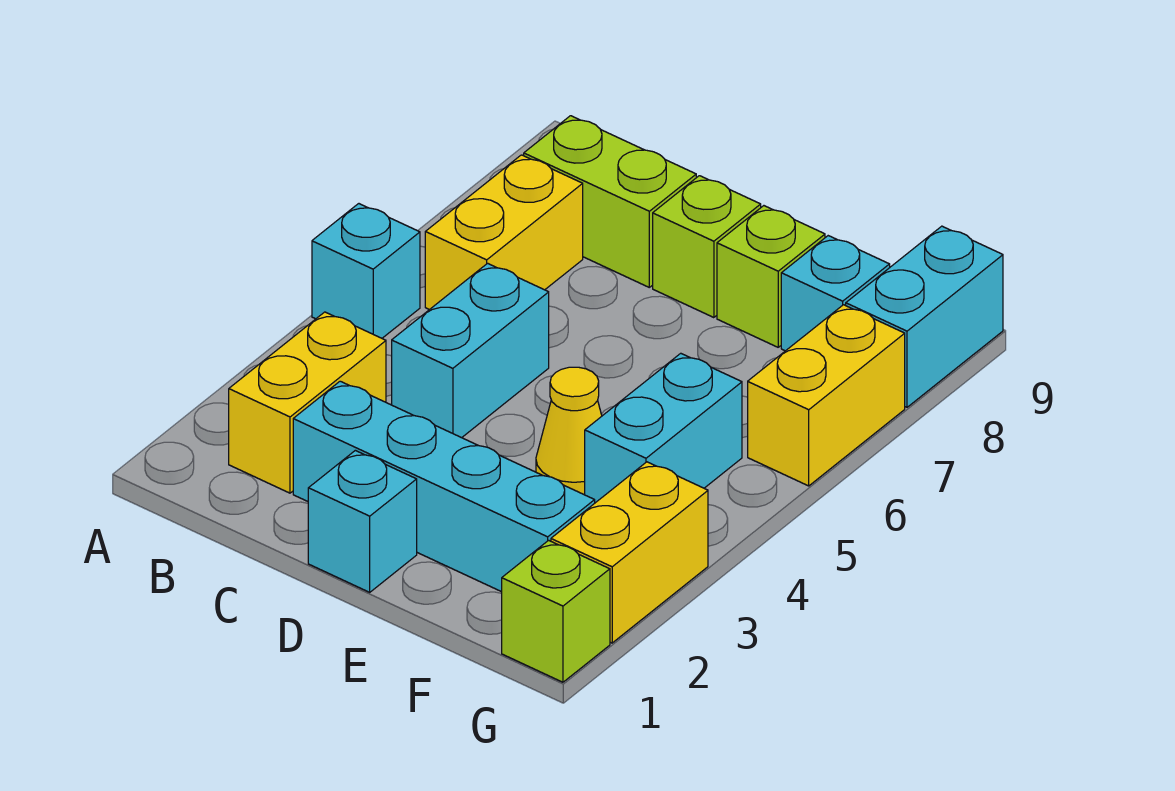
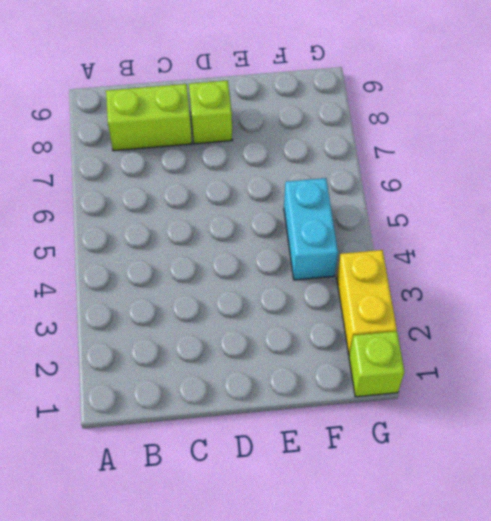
none -> cyan brick A5 level 1
none -> yellow brick B2:B3 level 1
none -> yellow brick B6:B7 level 1

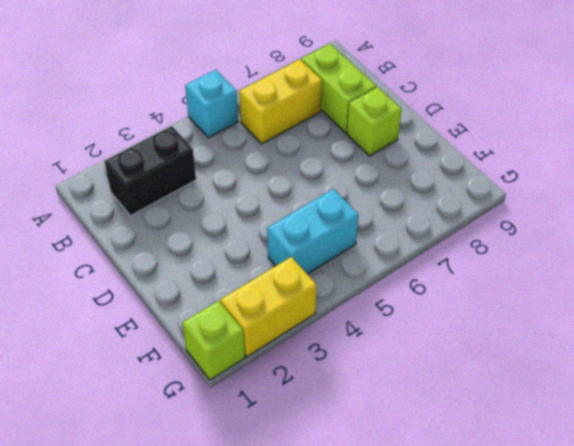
black brick B2:B3 level 1 -> yellow brick B2:B3 level 1
none -> cyan brick C2:F2 level 1
none -> cyan brick C4:C5 level 1
none -> cyan brick D1 level 1

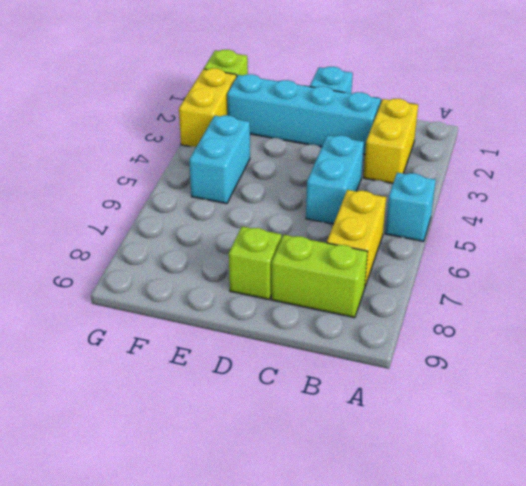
none -> yellow cone E4 level 1
none -> lime brick E8 level 1
none -> cyan brick F8 level 1

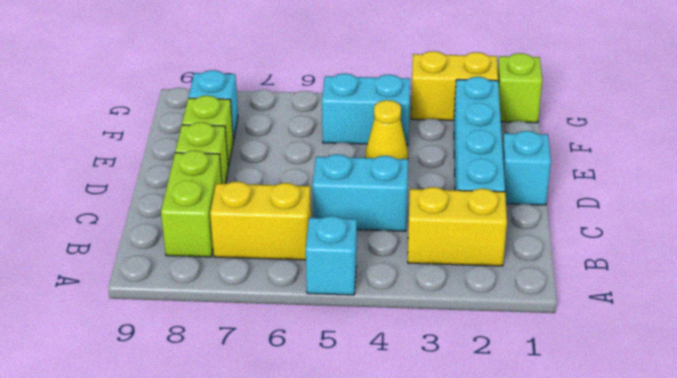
none -> yellow brick G6:G7 level 1
none -> cyan brick G8:G9 level 1

